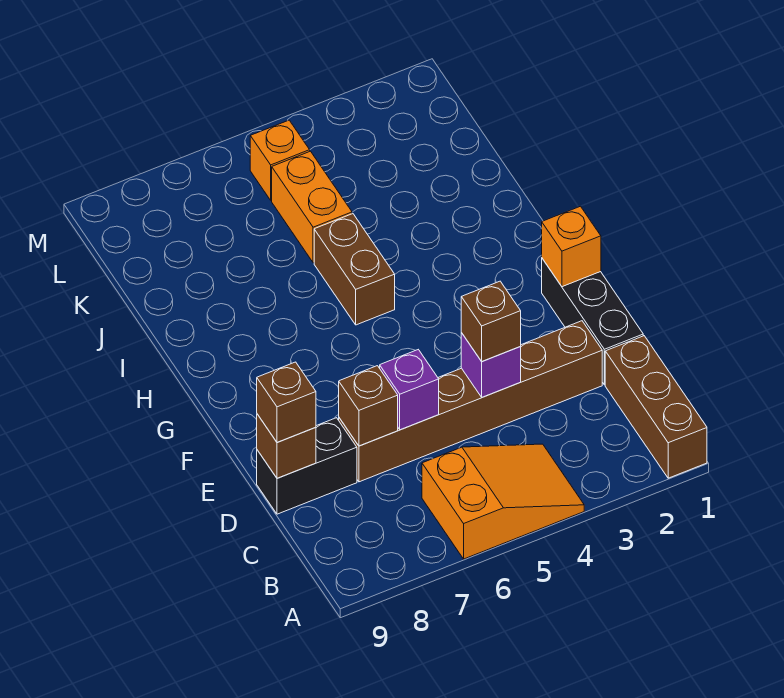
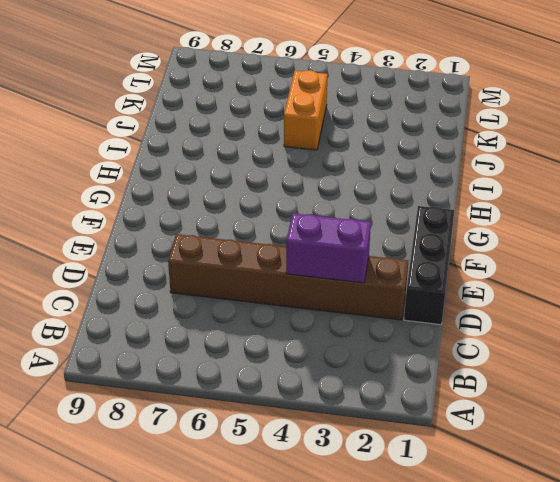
purple brick D3:D4 level 2 -> purple brick D4 level 2
none -> brown brick A1:C1 level 1
none -> orange slope A4:B6 level 1 top 6
none -> black brick D8:D9 level 1

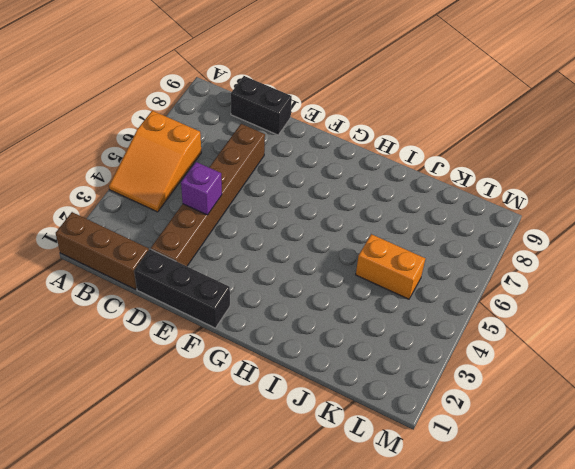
black brick C9:D9 level 1 -> black brick D8:D9 level 1
none -> brown brick H5:I5 level 1
none -> orange brick L5 level 1
none -> purple brick D6 level 2

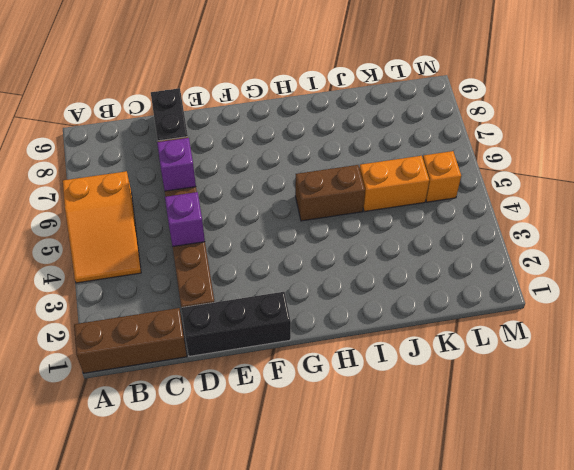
none -> brown brick D7 level 2
none -> brown brick D9 level 2
none -> orange brick F1 level 2

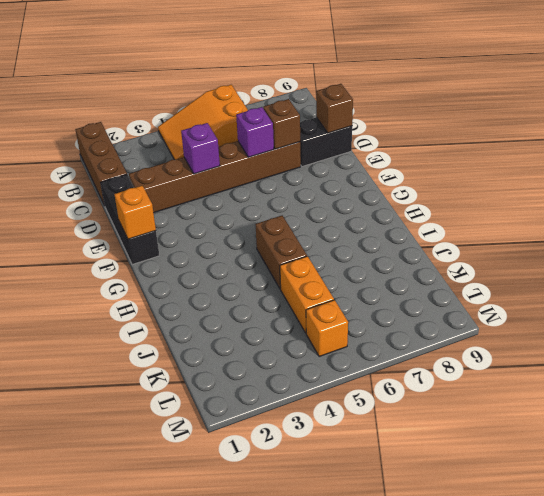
none -> brown brick D4 level 3
none -> brown brick D9 level 3

